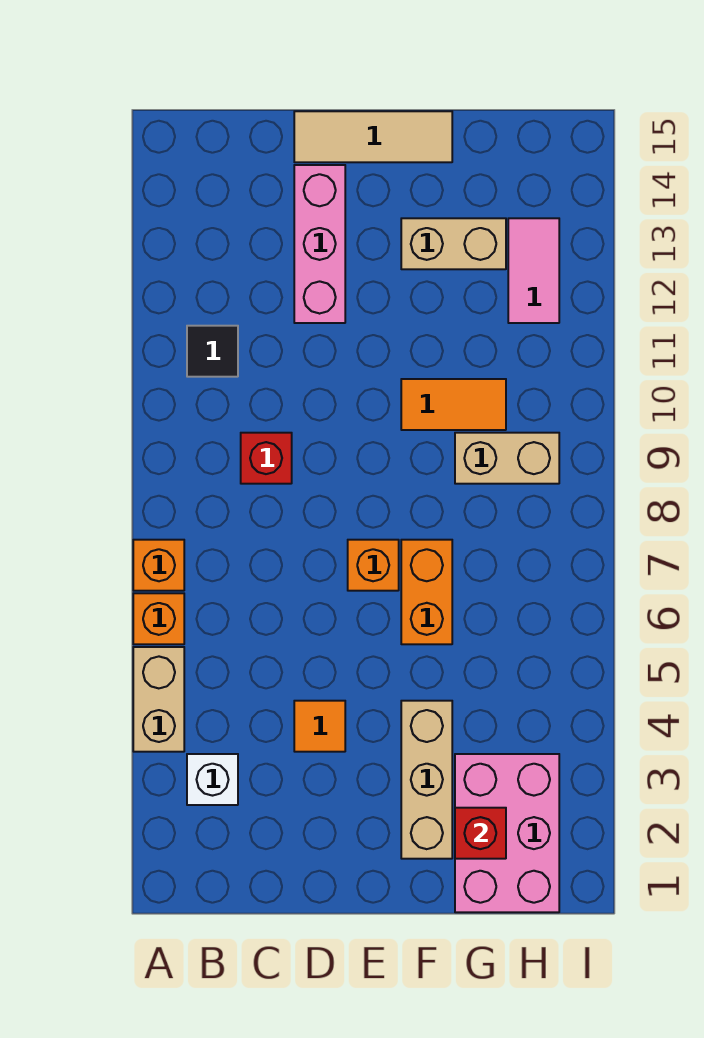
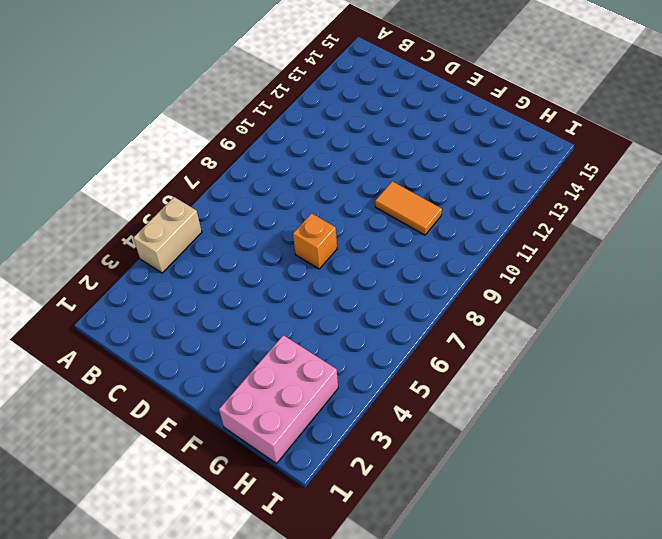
none -> orange brick A6 level 1
none -> orange brick A7 level 1
none -> white brick B3 level 1

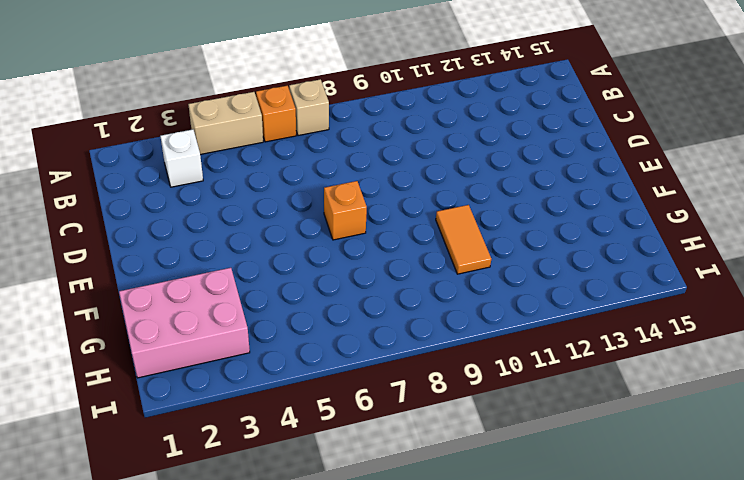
tan brick A7 level 1 -> orange brick A7 level 1
none -> black tile B11 level 1
none -> red brick C9 level 1
none -> orange tile D4 level 1

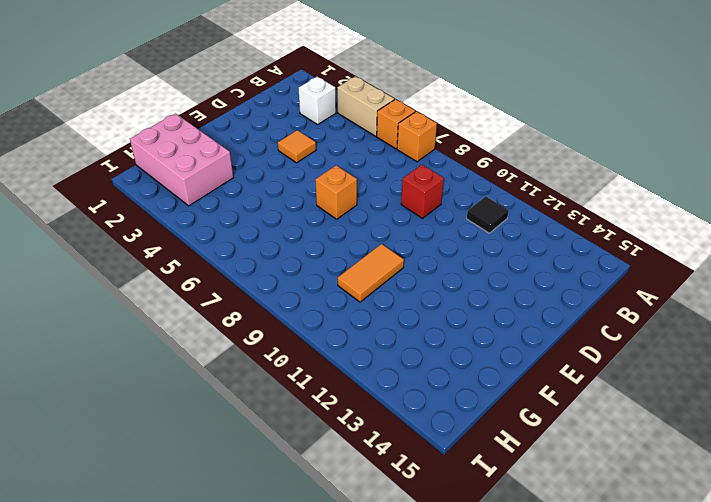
none -> pink brick D12:D14 level 1
none -> tan tile D15:F15 level 1
none -> tan brick F2:F4 level 1

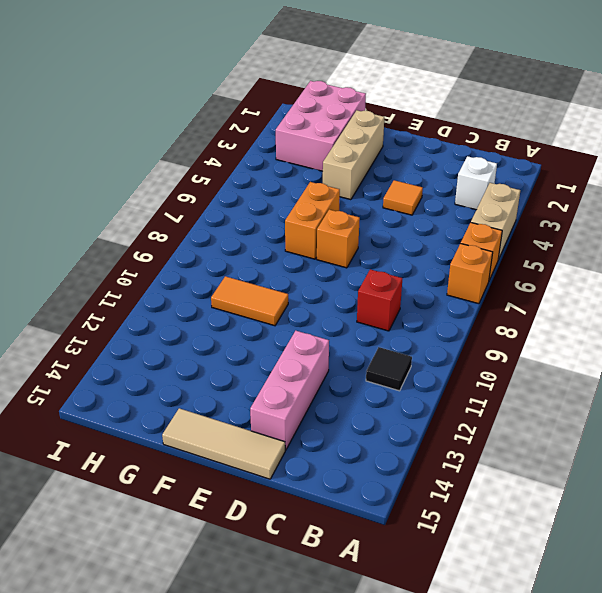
none -> tan brick F13:G13 level 1
none -> tan brick G9:H9 level 1
none -> pink tile H12:H13 level 1

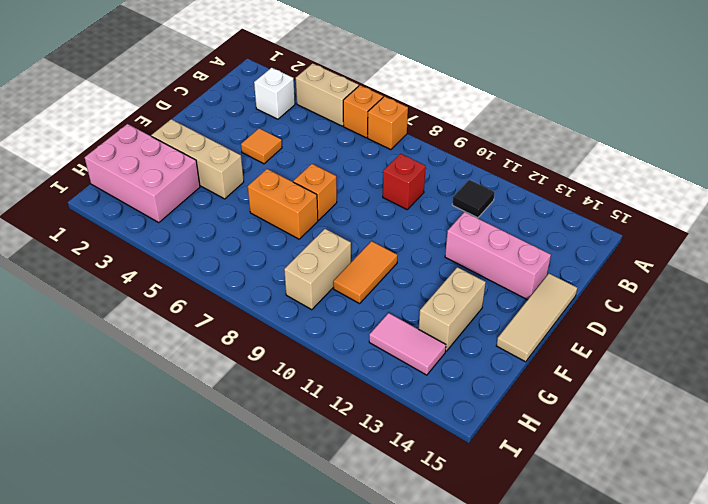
none -> red brick G2 level 2

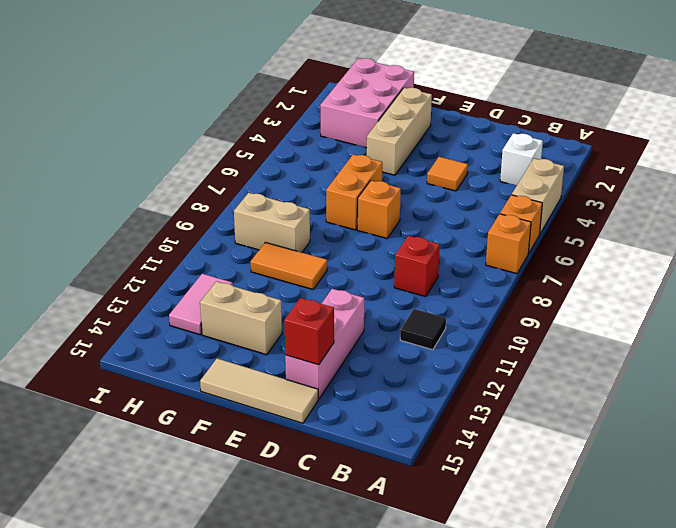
red brick D14 level 2 -> red brick G2 level 2

